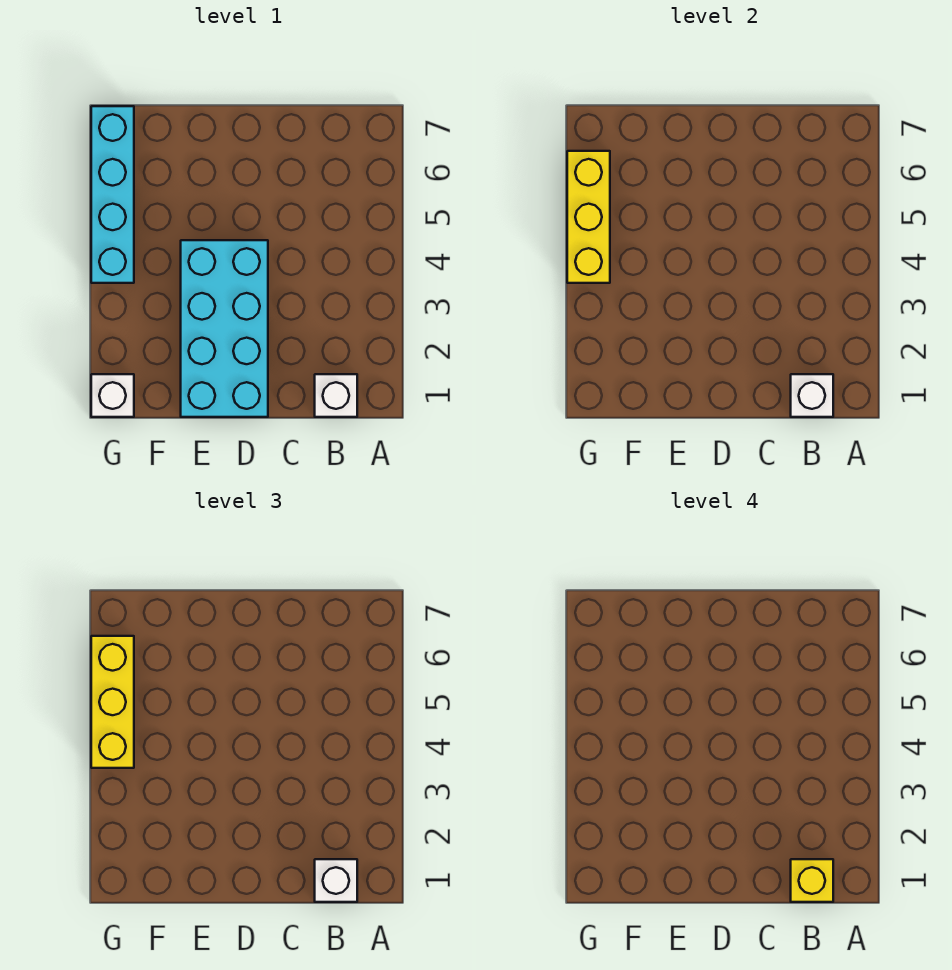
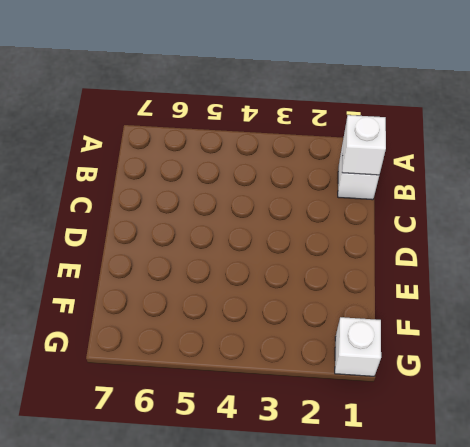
none -> cyan brick D1:E4 level 1
none -> cyan brick G4:G7 level 1

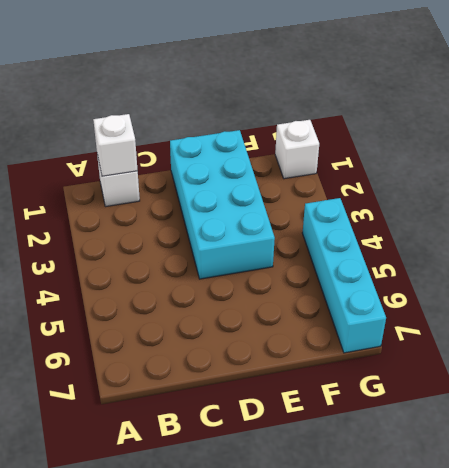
none -> yellow brick G4:G6 level 2
none -> white brick B1 level 3

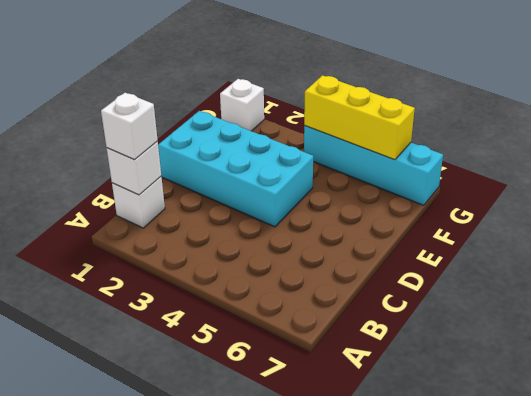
none -> yellow brick G4:G6 level 3
none -> yellow brick B1 level 4

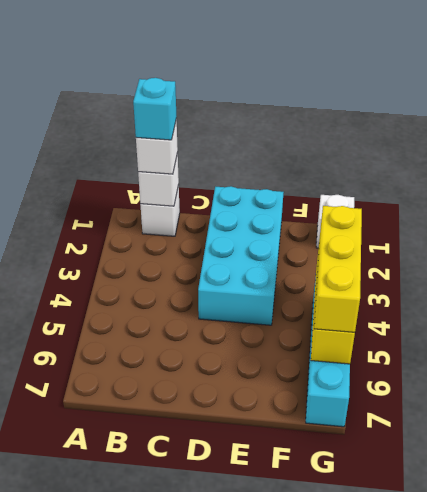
cyan brick B1 level 4 -> yellow brick B1 level 4

